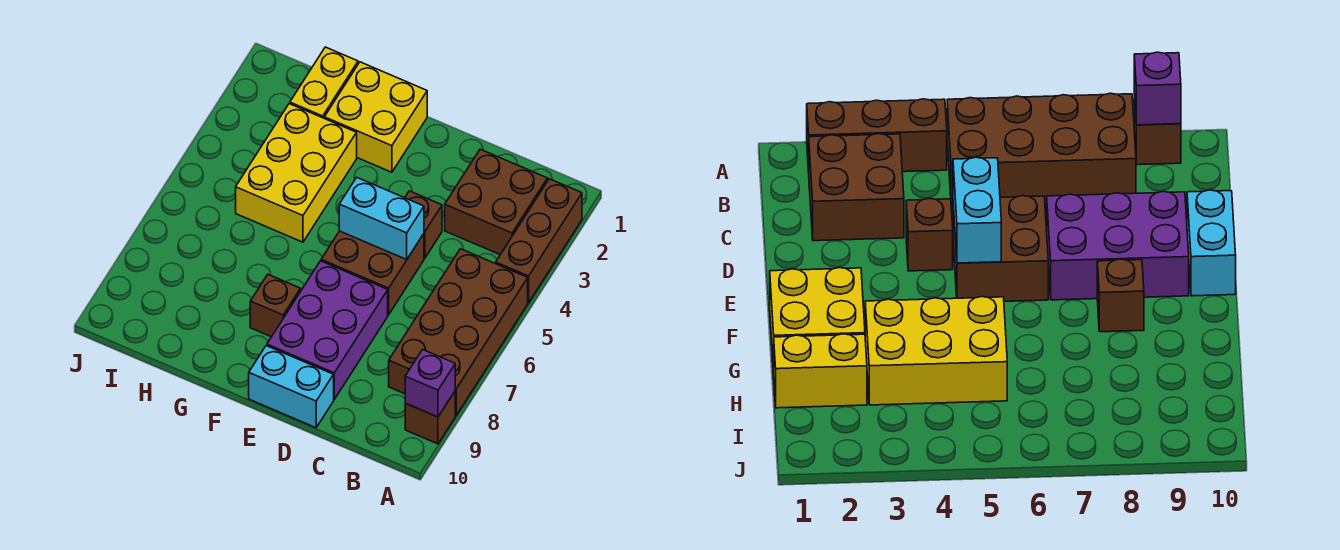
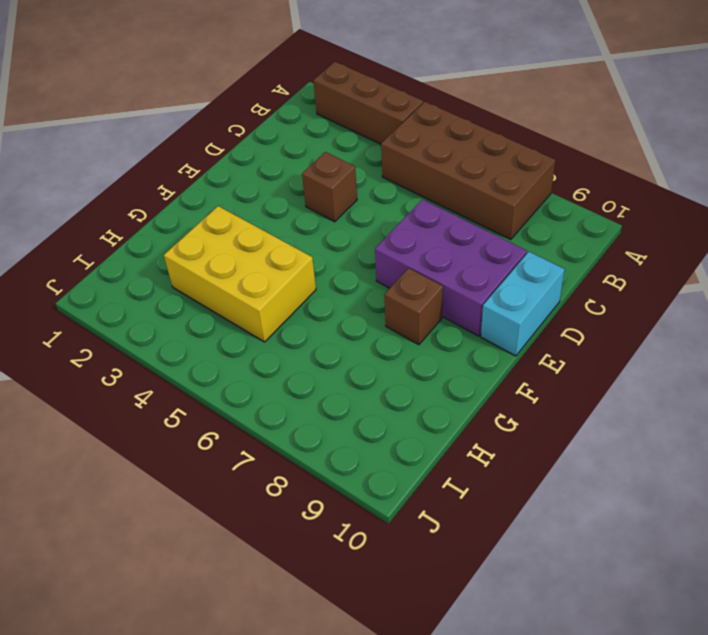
none -> brown brick A9 level 1
none -> brown brick B2:C3 level 1
none -> brown brick D5:E6 level 1

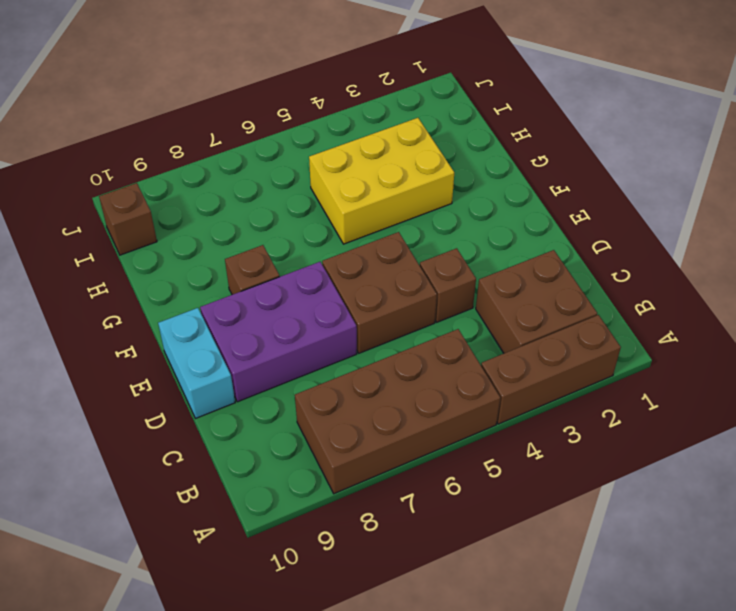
brown brick I10 level 1 -> brown brick A9 level 1
none -> yellow brick F1:G2 level 1
none -> yellow brick H1:H2 level 1
none -> purple brick A9 level 2

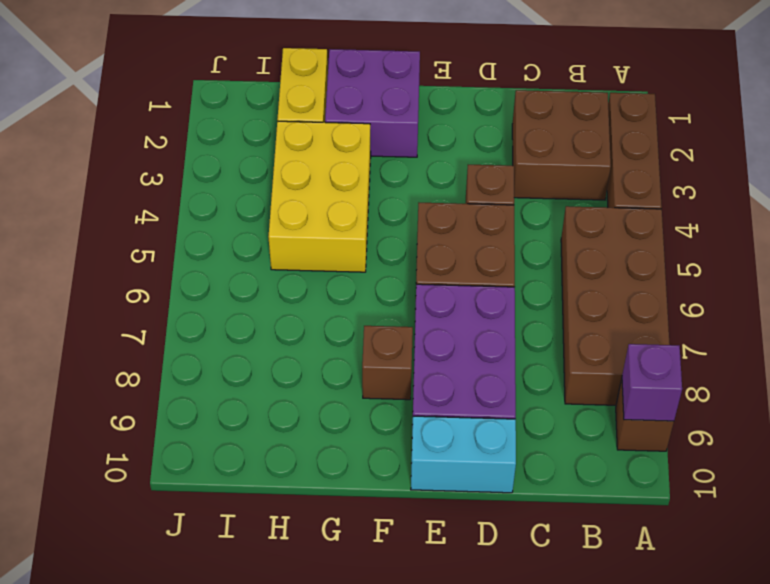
purple brick F1:G2 level 1 -> yellow brick F1:G2 level 1
none -> cyan brick D5:E5 level 2

